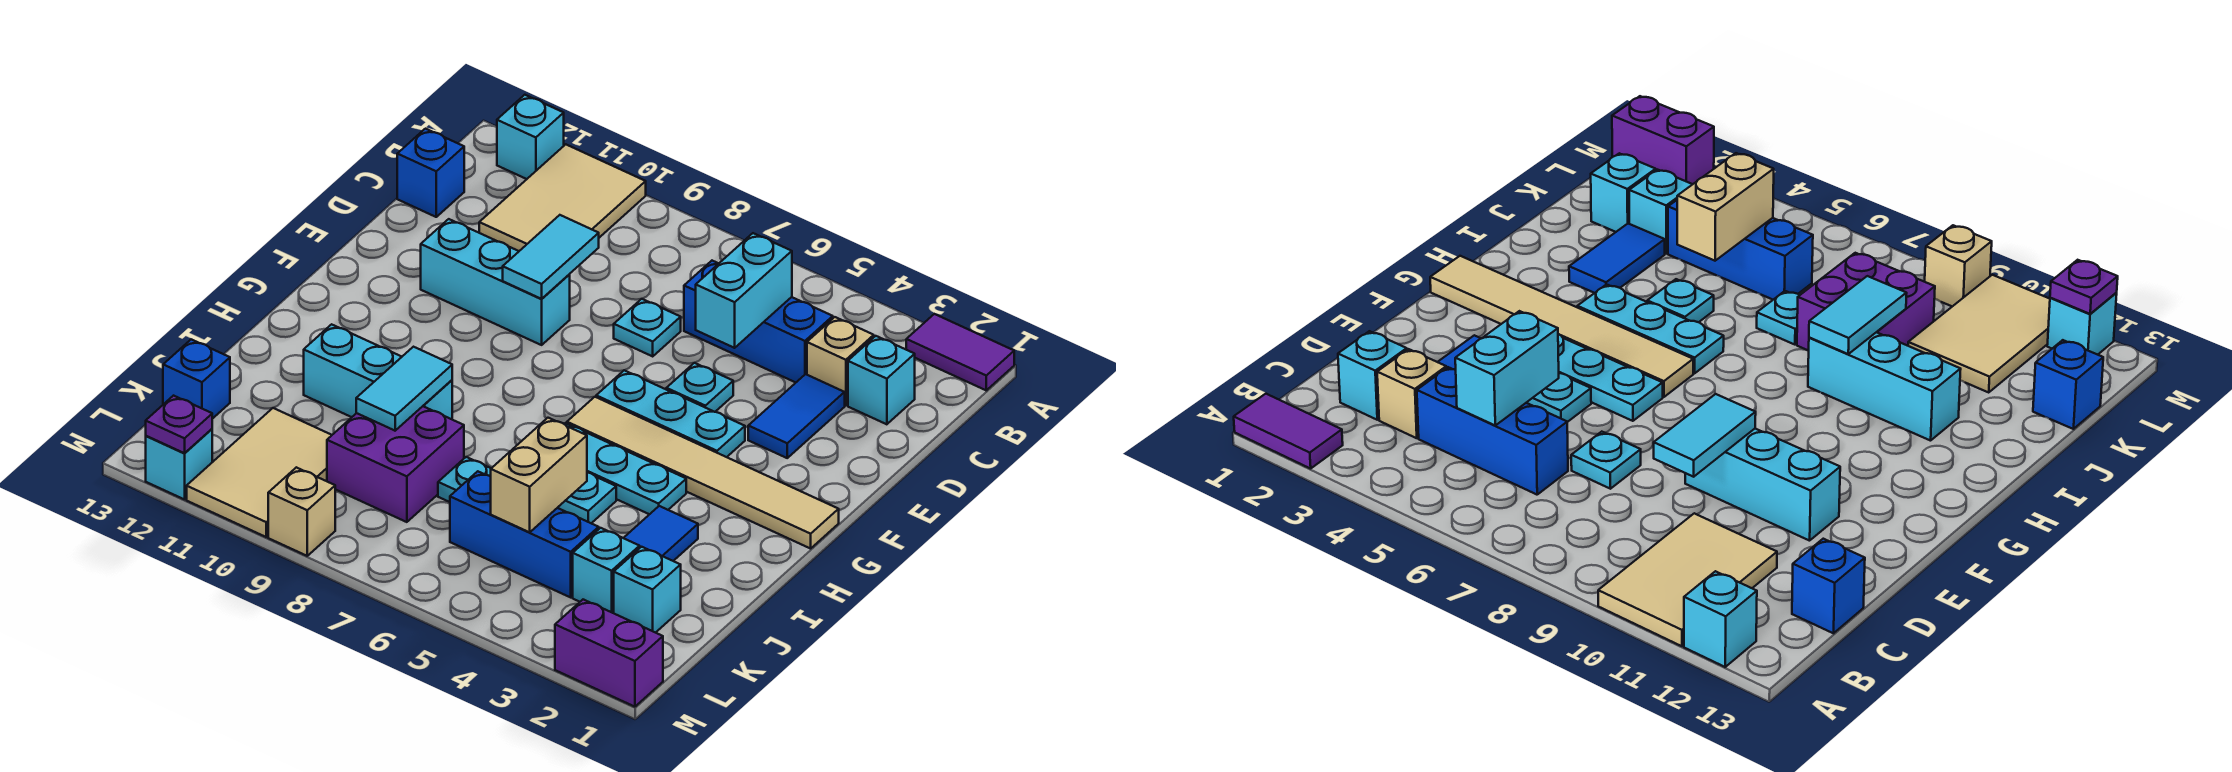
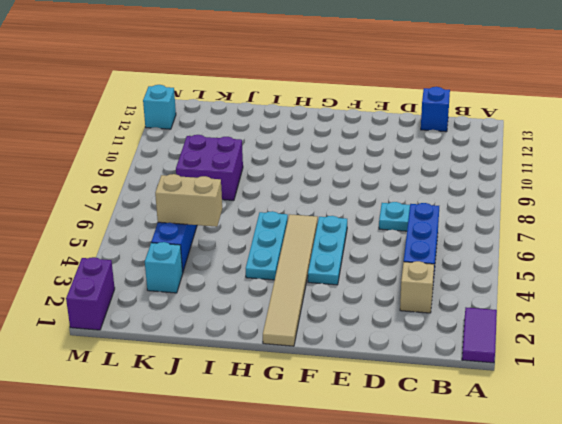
none -> tan tile A10:C11 level 1
none -> cyan brick A12 level 1
none -> cyan brick C2 level 1
none -> blue tile D3:E3 level 1

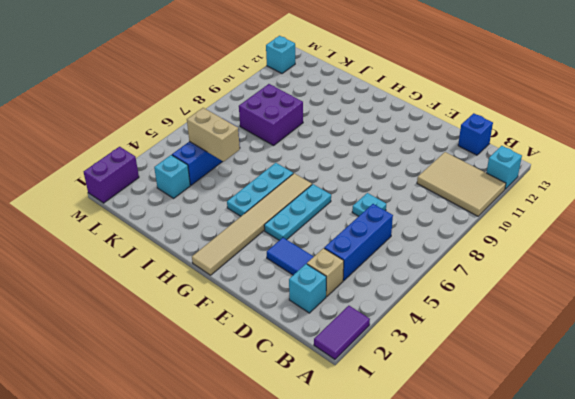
none -> cyan plate E5 level 1
none -> cyan brick E9:E11 level 1
none -> blue tile I3:J3 level 1
none -> cyan plate I5 level 1

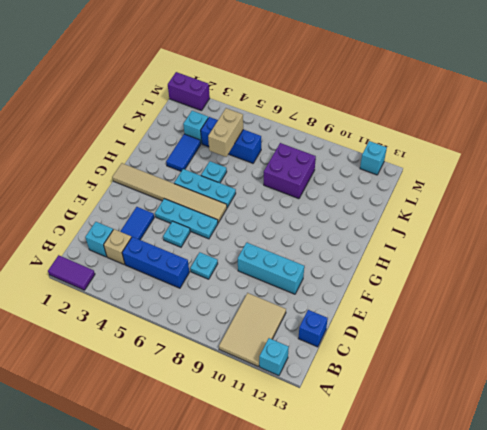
none -> cyan brick I9:I11 level 1
none -> cyan plate J7 level 1
none -> cyan brick K2 level 1
none -> tan tile K10:M11 level 1

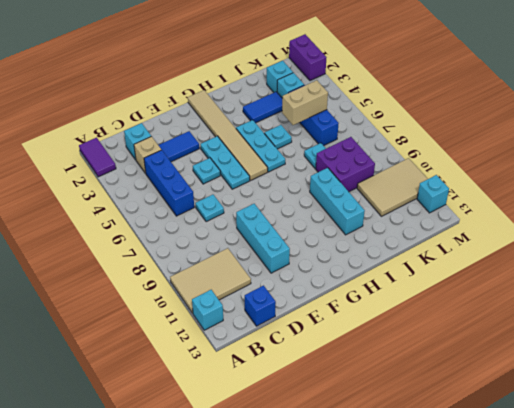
none -> blue brick K13 level 1
none -> tan brick M9 level 1
none -> cyan brick C5:D5 level 2
none -> cyan tile D9:E9 level 2

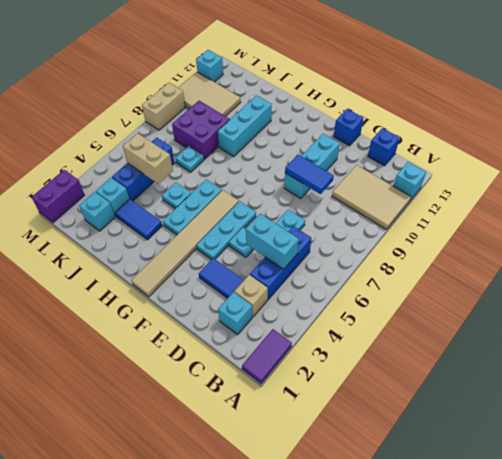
blue tile D9:E9 level 2 -> cyan tile D9:E9 level 2
blue brick E13 level 1 -> blue brick K13 level 1
tan brick M8:M9 level 1 -> tan brick M9 level 1
none -> cyan tile I9:J9 level 2
none -> purple plate M12 level 2

